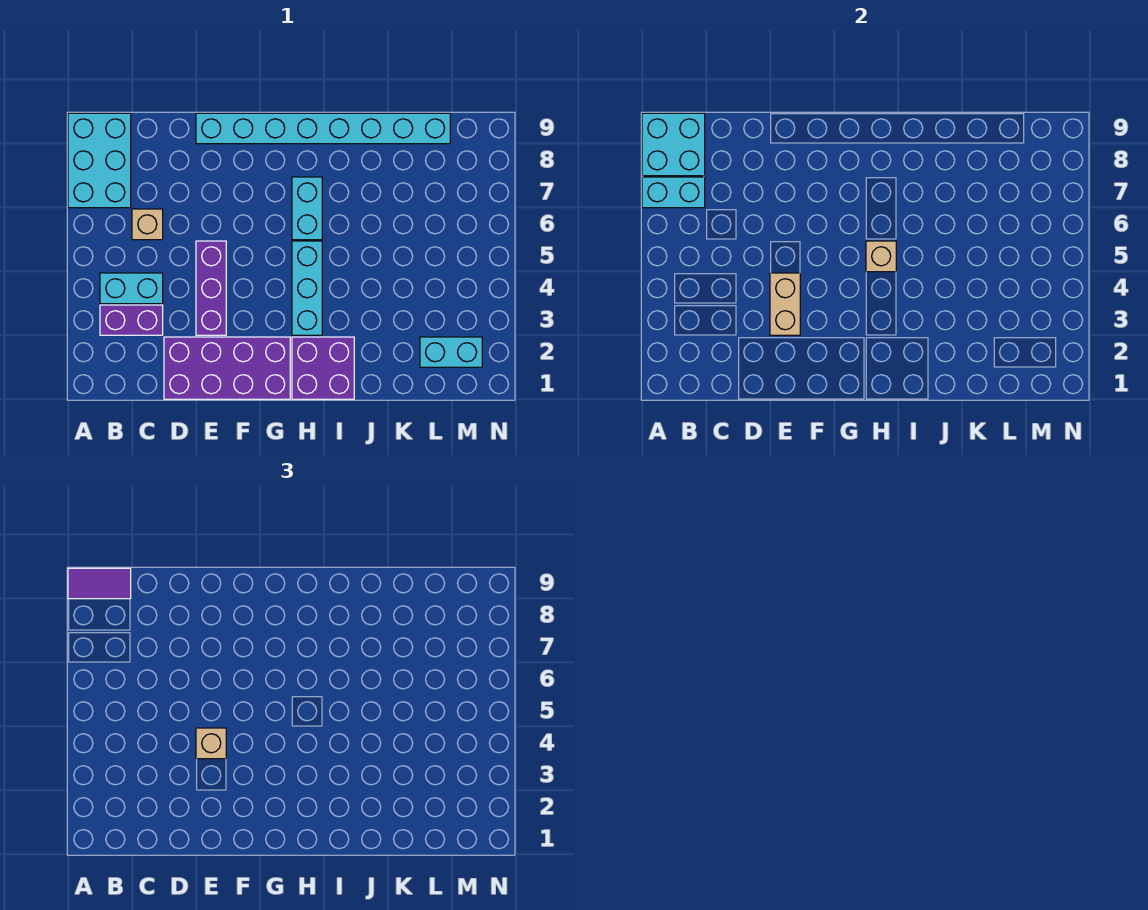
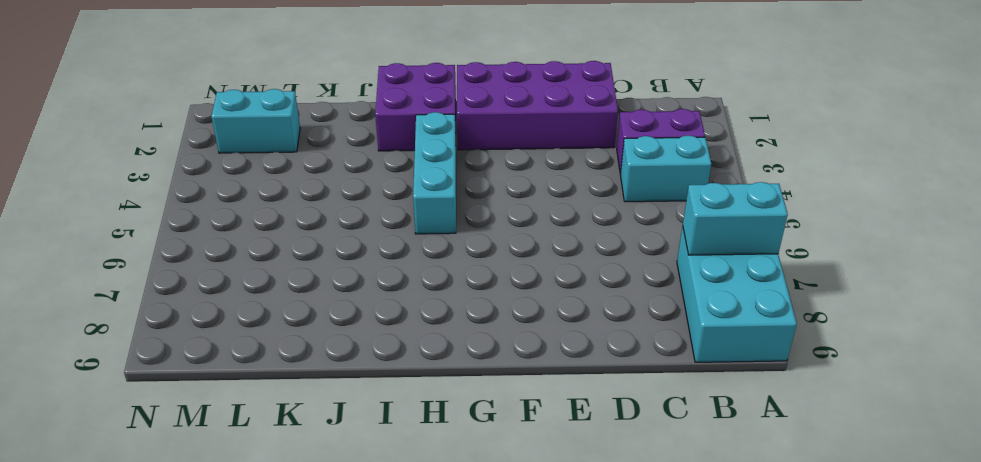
none -> tan brick C6 level 1
none -> purple brick E3:E5 level 1
none -> cyan brick E9:L9 level 1

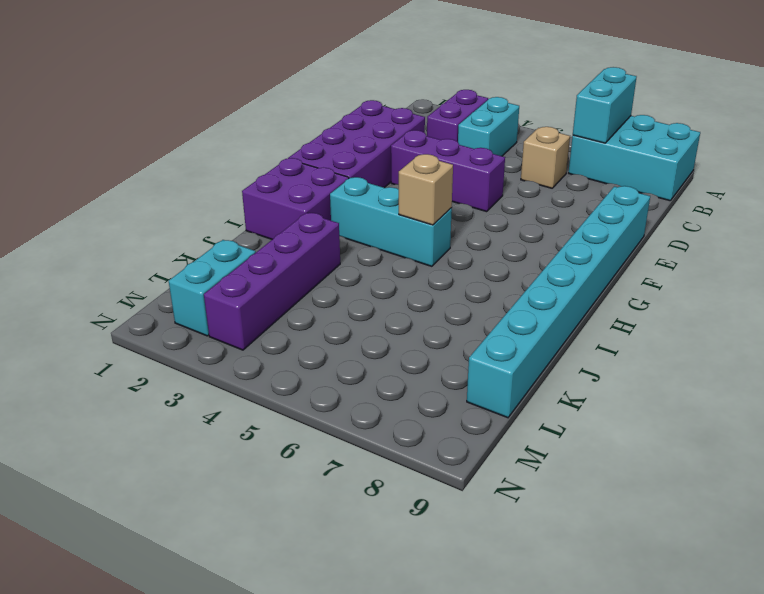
purple brick J3:M3 level 1 -> none
none -> cyan brick H6:H7 level 1
none -> cyan brick A8:B9 level 2
none -> tan brick E3:E4 level 2

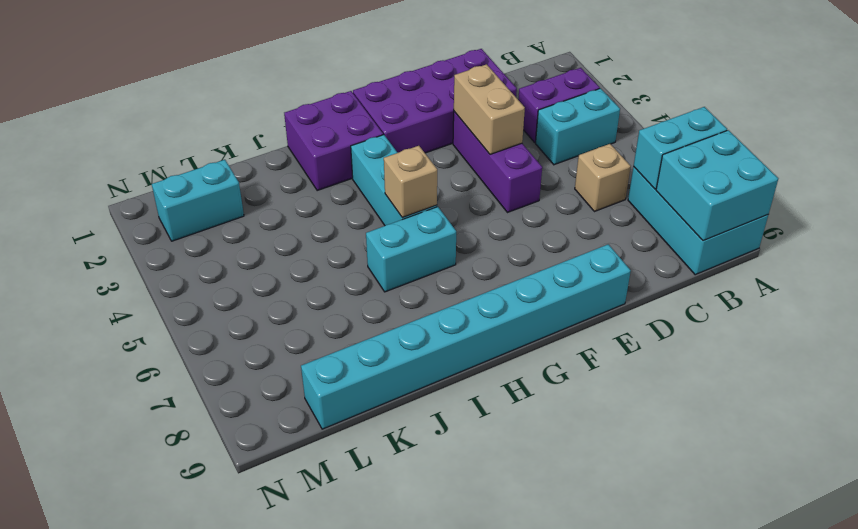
cyan brick H6:I6 level 1 -> cyan brick H6:H7 level 1
none -> purple tile A9:B9 level 3
none -> tan brick E4 level 3

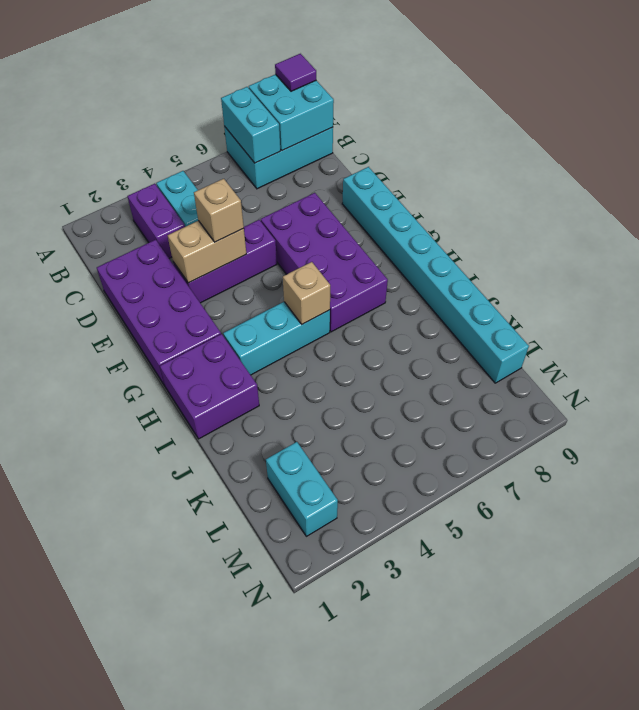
purple tile A9 level 3 -> purple tile A9:B9 level 3
purple brick E6:H7 level 1 -> cyan brick H6:H7 level 1
none -> tan brick C6 level 1

